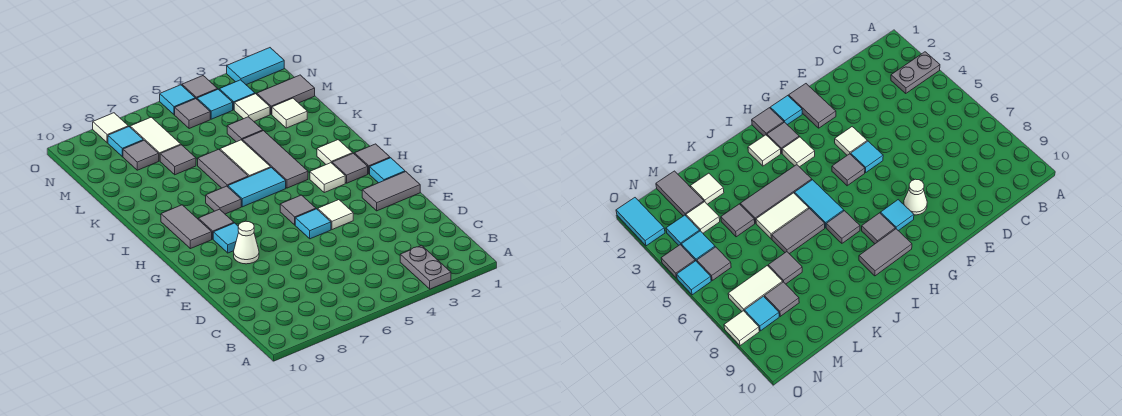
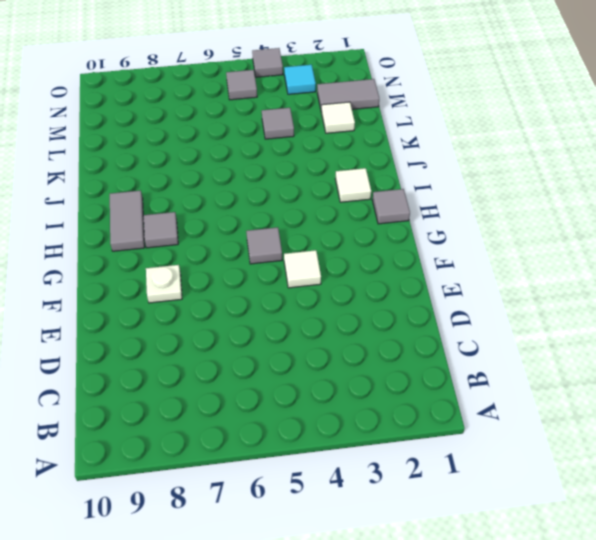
white plate F8 level 1 -> white cone F8 level 1
none -> grey plate A3:B3 level 1
none -> grey tile F1:F2 level 1
none -> cyan tile F5 level 1
none -> cyan tile G1 level 1

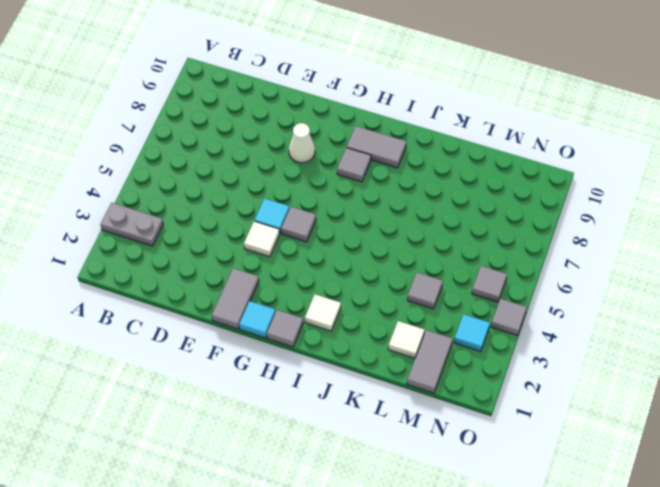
none -> cyan tile G8 level 1
none -> grey tile H2 level 1
none -> white tile H3 level 1
none -> grey tile I4:K4 level 1

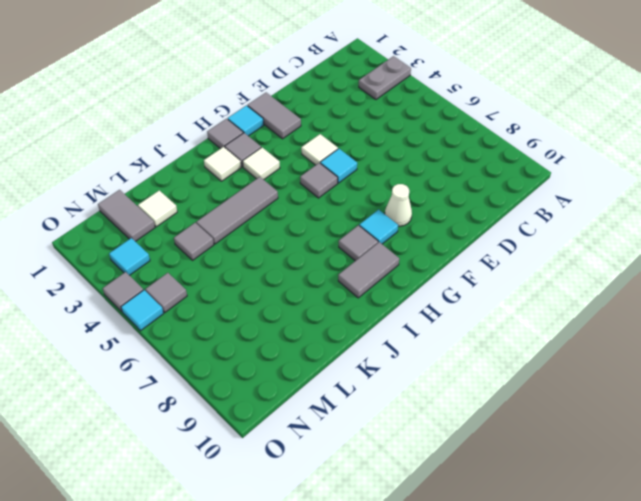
none -> cyan tile I5:I6 level 1
none -> grey tile I7 level 1
none -> white tile J5:K5 level 1
none -> grey tile J6:K6 level 1

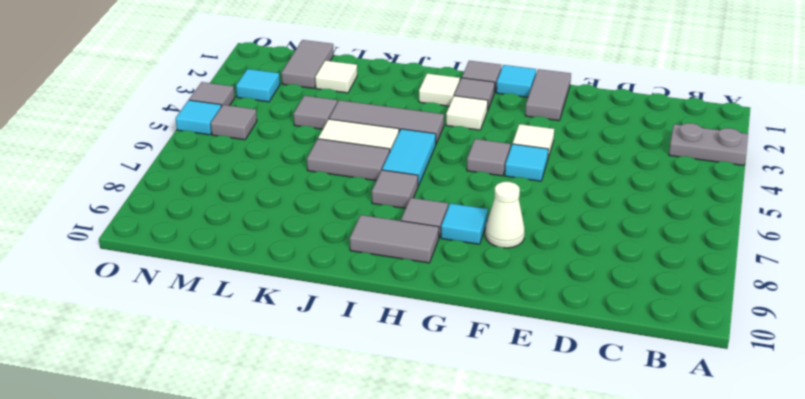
none -> grey tile L7 level 1
none -> white tile M3 level 1
none -> white tile M7:N7 level 1
none -> grey tile M8 level 1

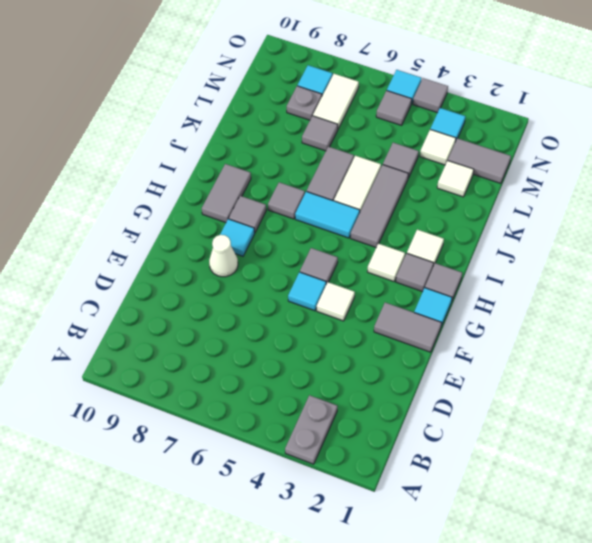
grey plate M8 level 1 -> grey tile M8 level 1
none -> cyan tile N4 level 1
none -> cyan tile O1:O2 level 1
none -> white tile O8 level 1

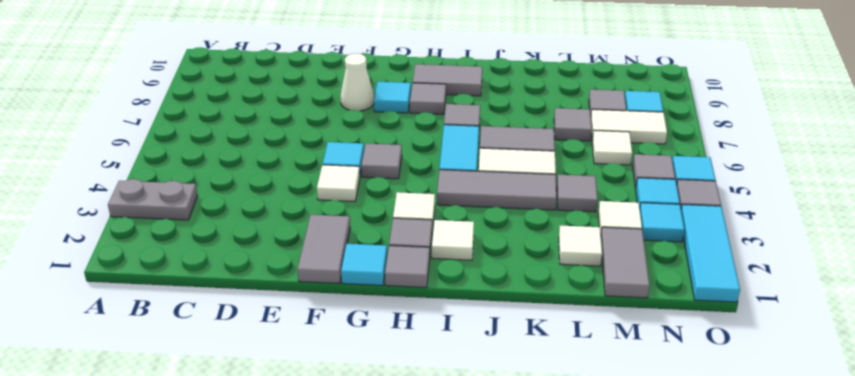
white tile M6 level 1 -> white tile O8 level 1
cyan tile O1:O3 level 1 -> cyan tile O1:O2 level 1

